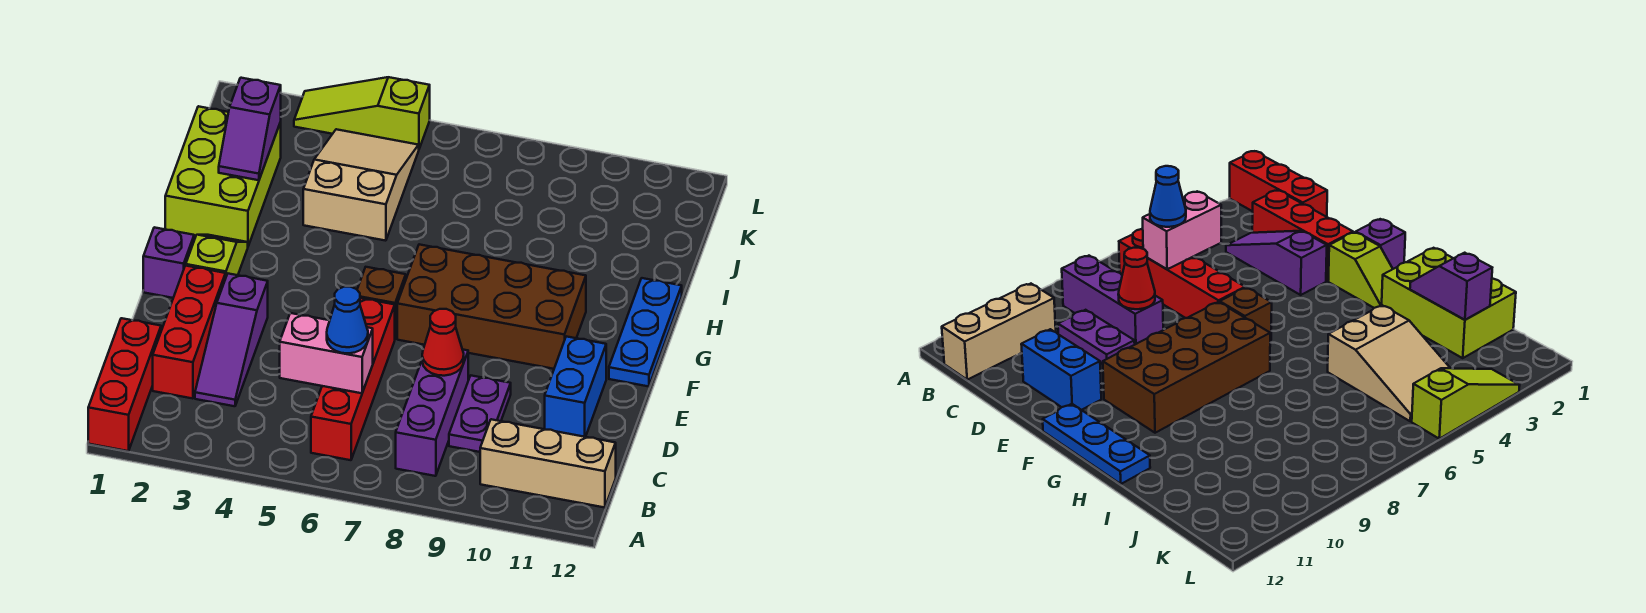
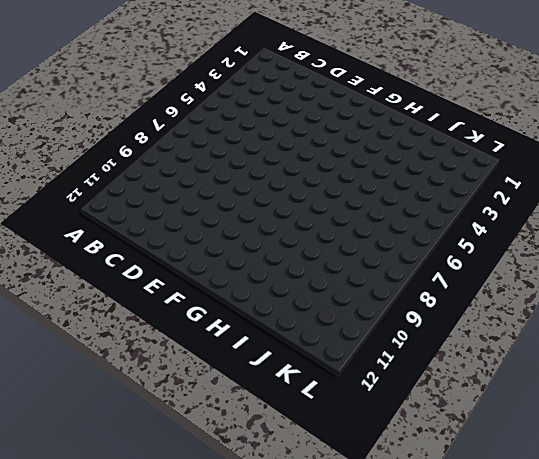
none -> red brick A1:C1 level 1
none -> red brick B6:E6 level 1
none -> purple brick B8:D8 level 1

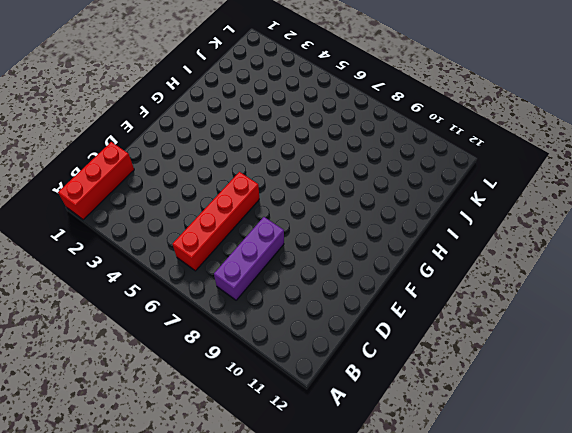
none -> tan brick B10:B12 level 1
none -> red brick C2:E2 level 1
none -> purple slope C3:E3 level 1 top E

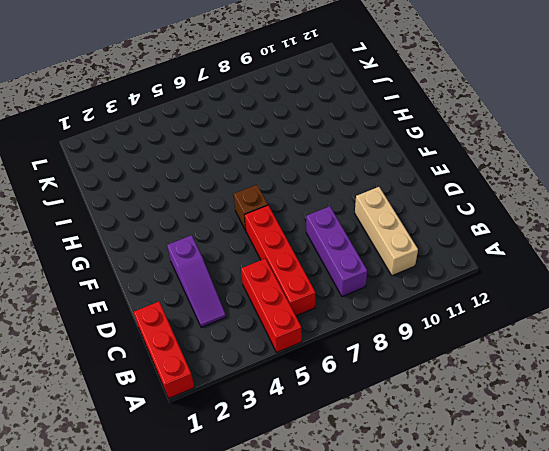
red brick A5:C5 level 1 -> red brick C2:E2 level 1
tan brick B10:D10 level 1 -> tan brick B10:B12 level 1
none -> purple plate C9:D9 level 1
none -> blue brick D11:E11 level 1
none -> purple brick F1 level 1

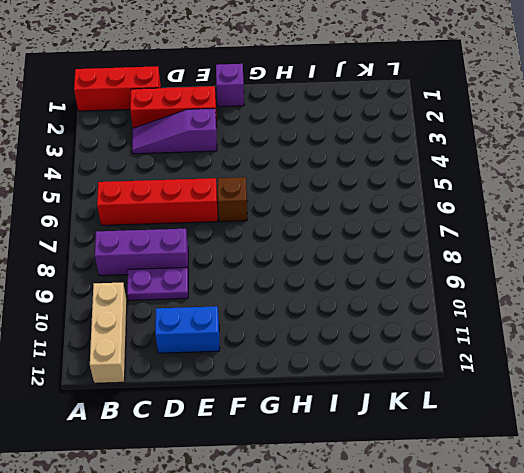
none -> lime slope F2:G2 level 1 top F
none -> brown brick F7:G10 level 1
none -> blue plate F12:H12 level 1

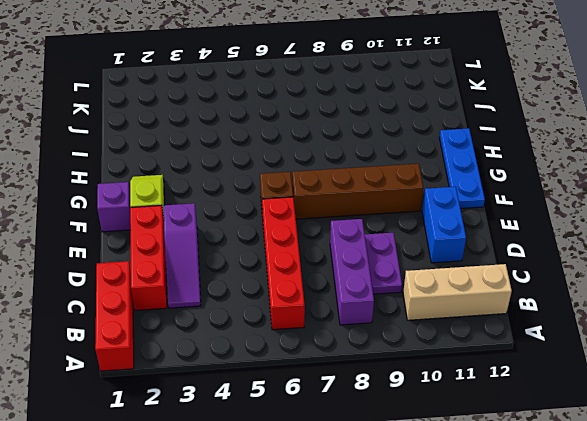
brown brick F7:F10 level 1 -> brown brick F7:G10 level 1
none -> lime brick H1:J2 level 1
none -> tan slope I4:K5 level 1 top I
none -> lime slope L3:L5 level 1 top 5

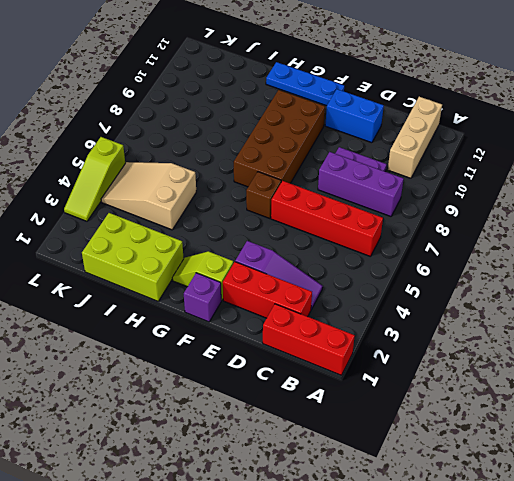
none -> pink brick C5:C6 level 2
none -> red cone D8 level 2
none -> purple slope I2:J2 level 2 top J

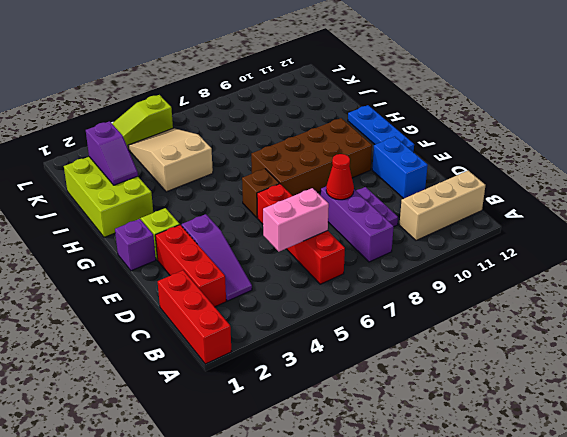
none -> blue cone C6 level 3

